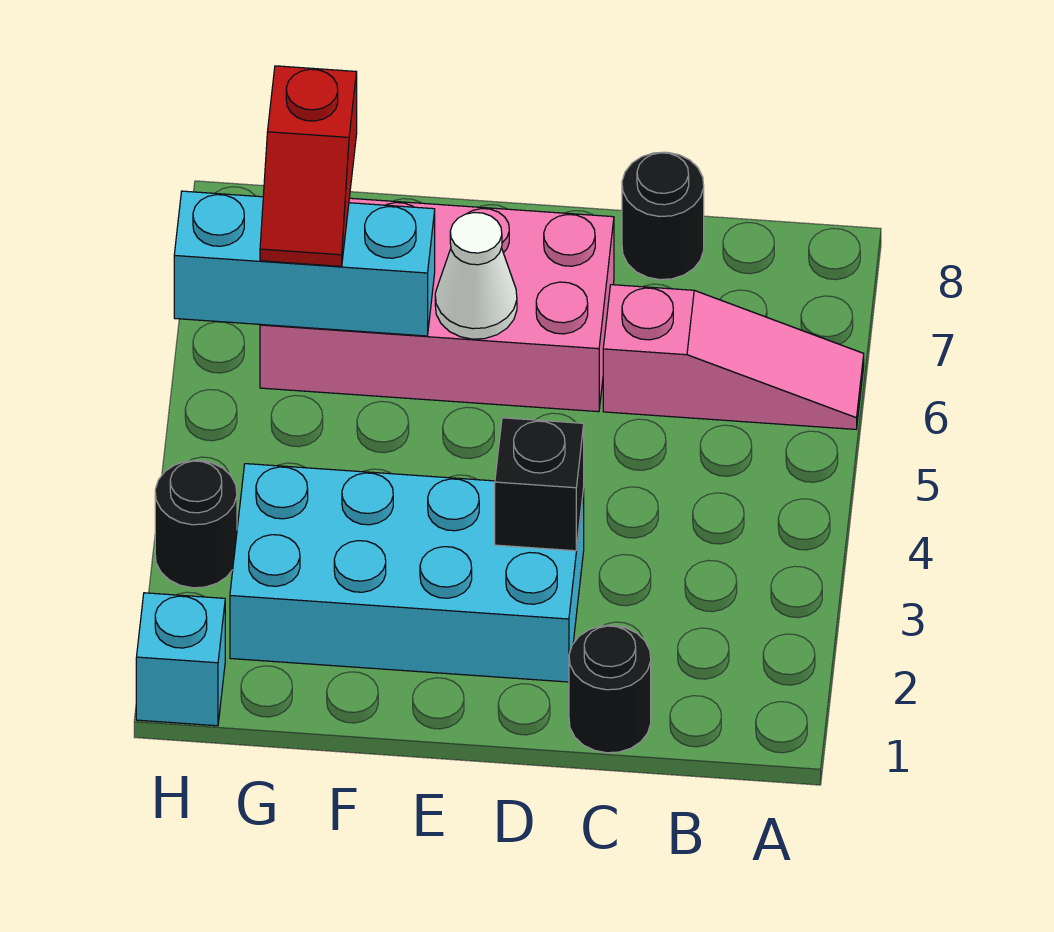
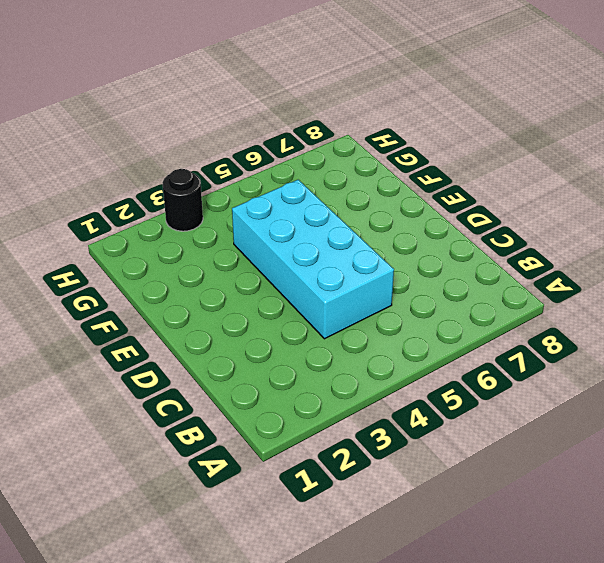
cyan brick C4:F5 level 1 -> cyan brick D2:G3 level 1
none -> pink slope A6:C6 level 1 top C
none -> black round brick C1 level 1

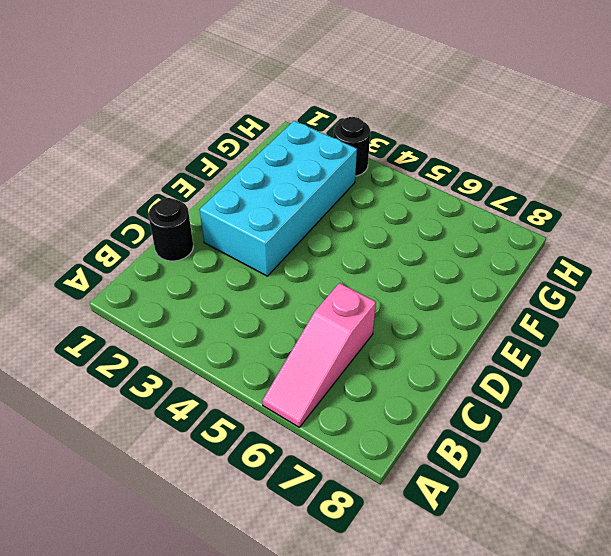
none -> black round brick C8 level 1
none -> pink brick D6:G7 level 1

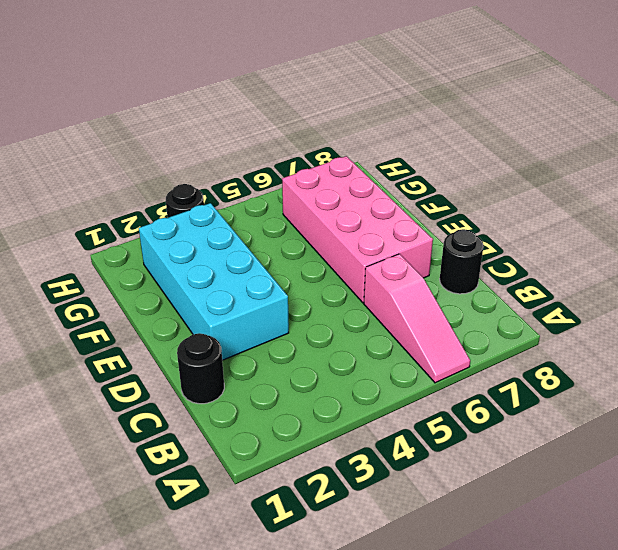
none -> cyan brick H1 level 1
none -> black brick D3 level 2

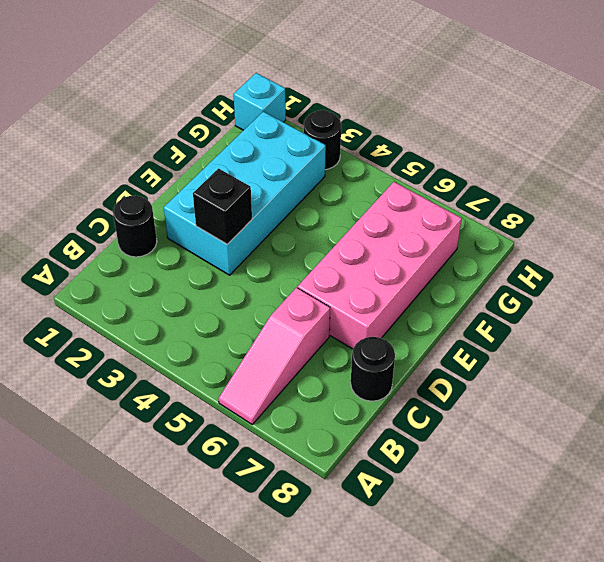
none -> white cone E6 level 2
none -> cyan brick F6:H6 level 2

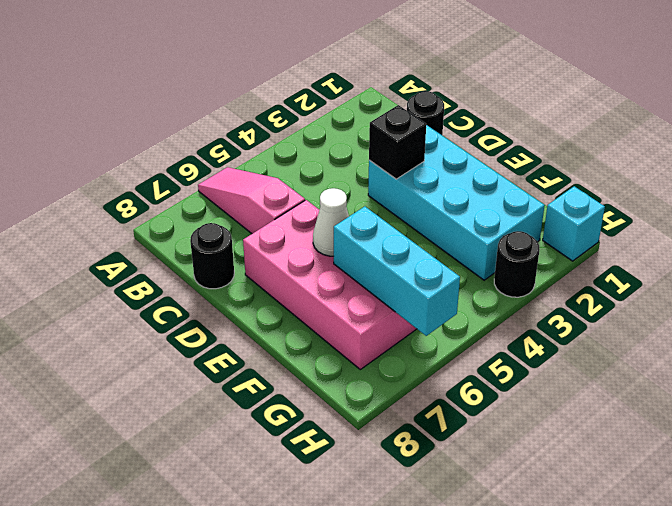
none -> red slope G6:G7 level 3 top 7

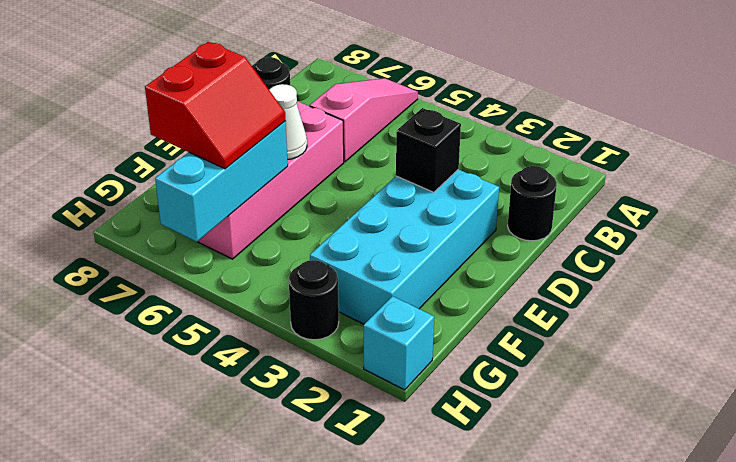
red slope F6:G7 level 3 top 7 -> red slope G6:G7 level 3 top 7

